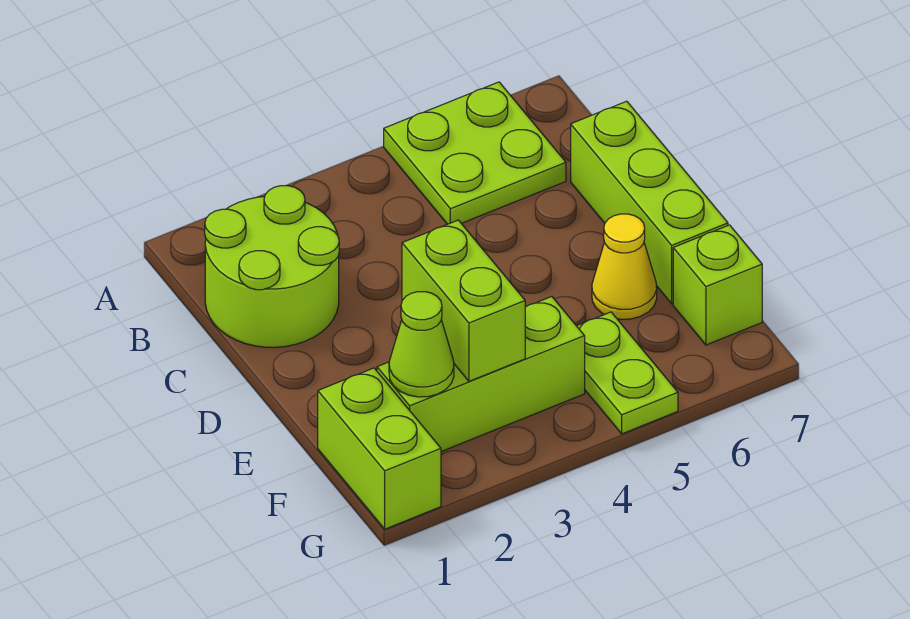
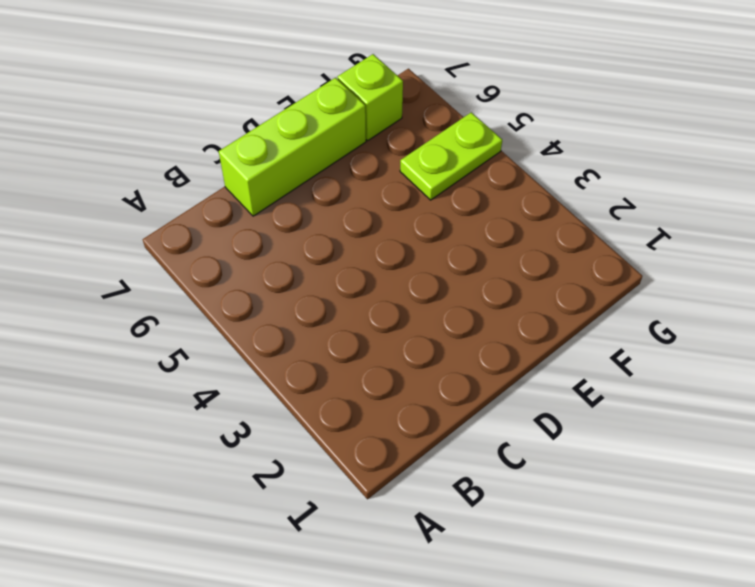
none -> lime plate A5:B6 level 1
none -> lime round brick B1:C2 level 1

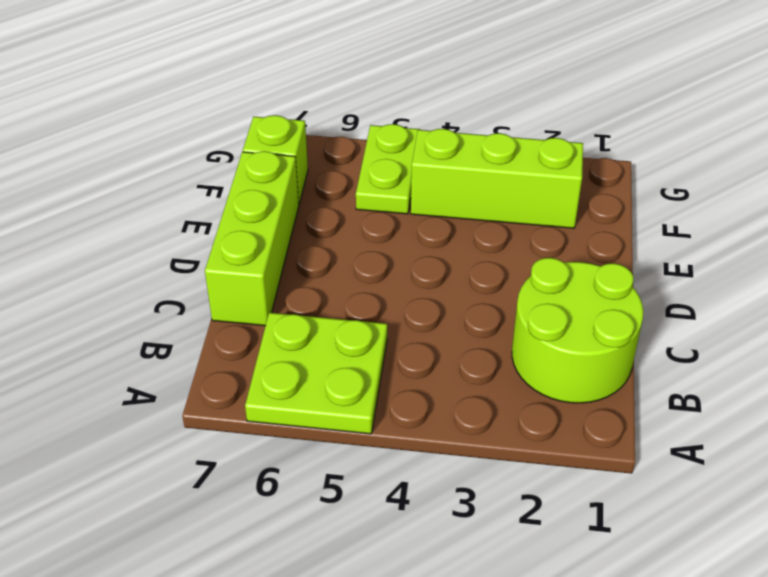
none -> yellow cone E6 level 1
none -> lime brick F1:G1 level 1

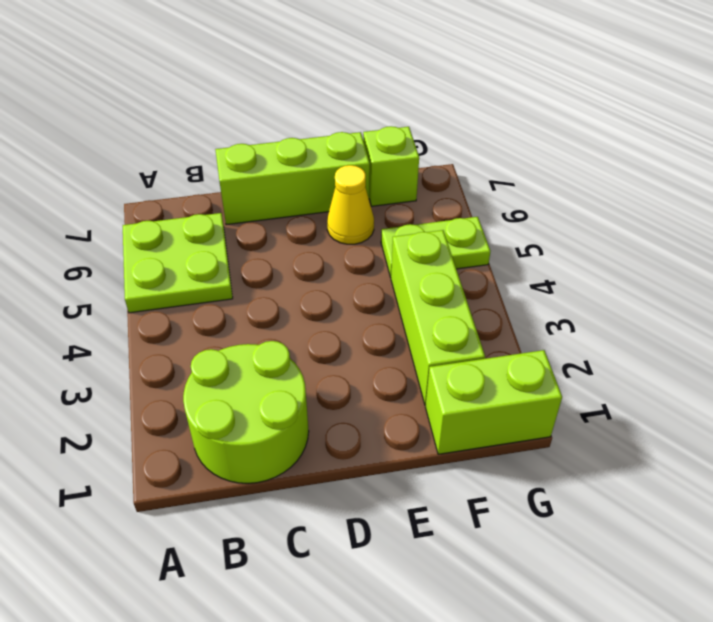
none -> lime brick E3:F3 level 2
none -> lime cone F2 level 2

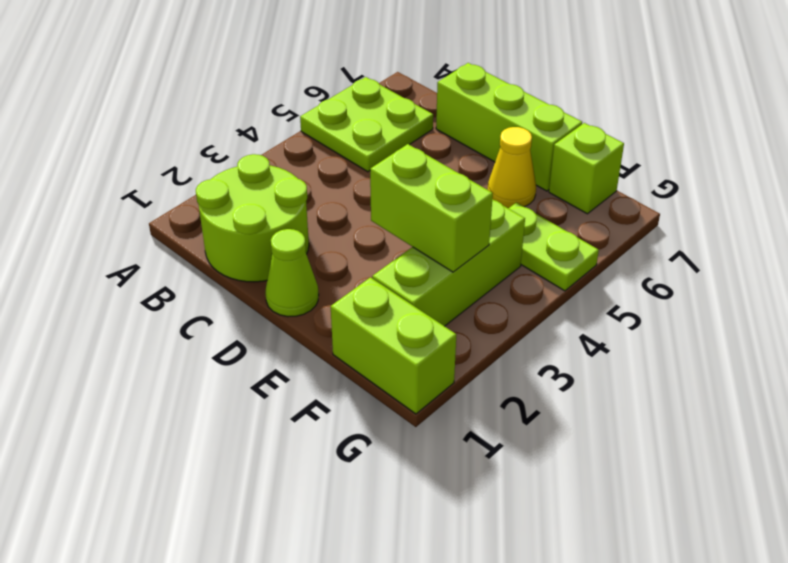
lime cone D1 level 1 -> lime cone F2 level 2

